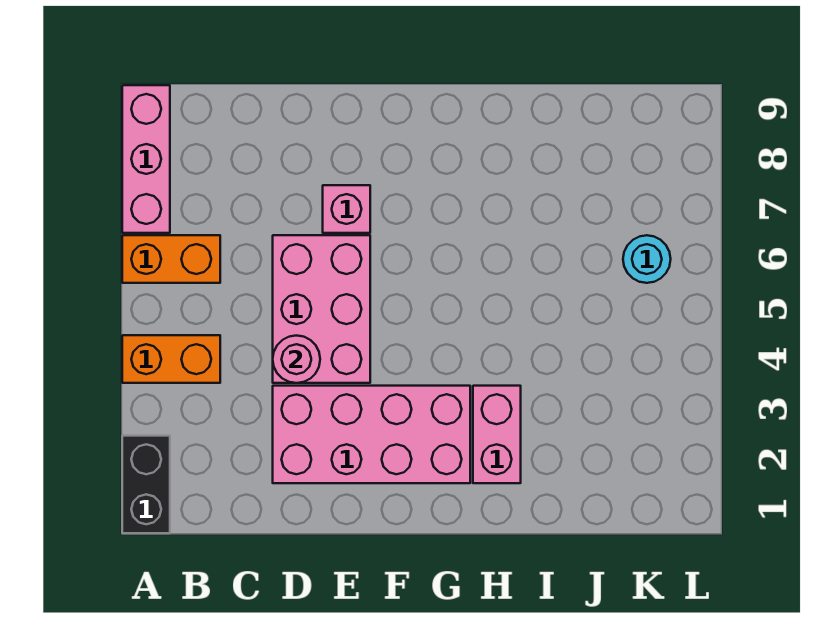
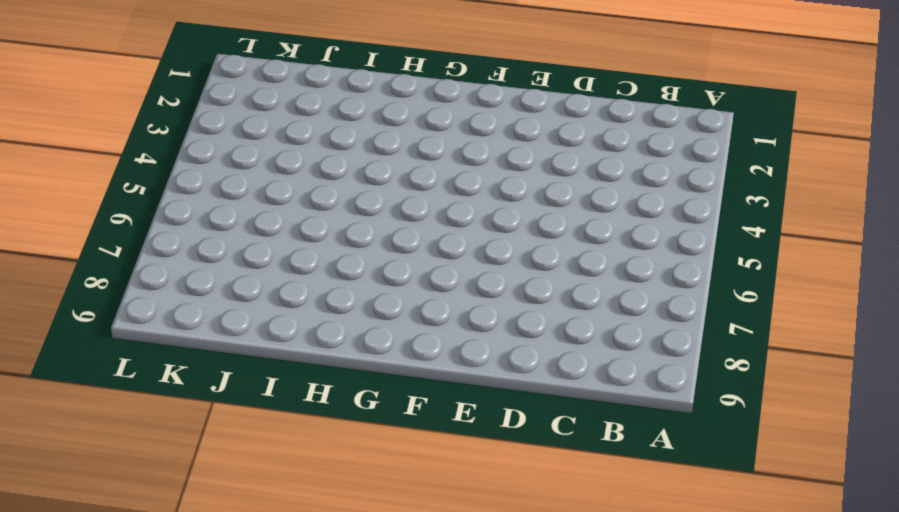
none -> black brick A1:A2 level 1
none -> orange brick A4:B4 level 1

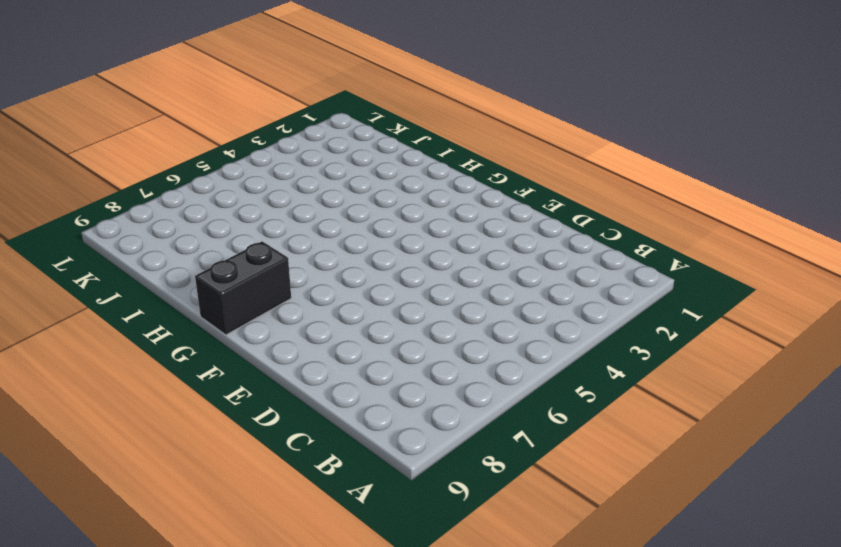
black brick G8:G9 level 1 -> black brick A1:A2 level 1
none -> orange brick A4:B4 level 1
none -> orange brick A6:B6 level 1

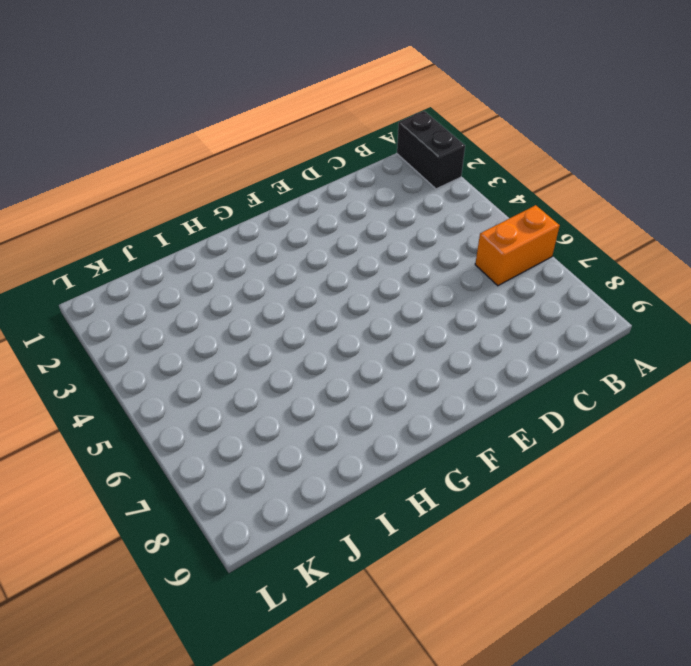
none -> orange brick A4:B4 level 1
none -> pink brick A7:A9 level 1

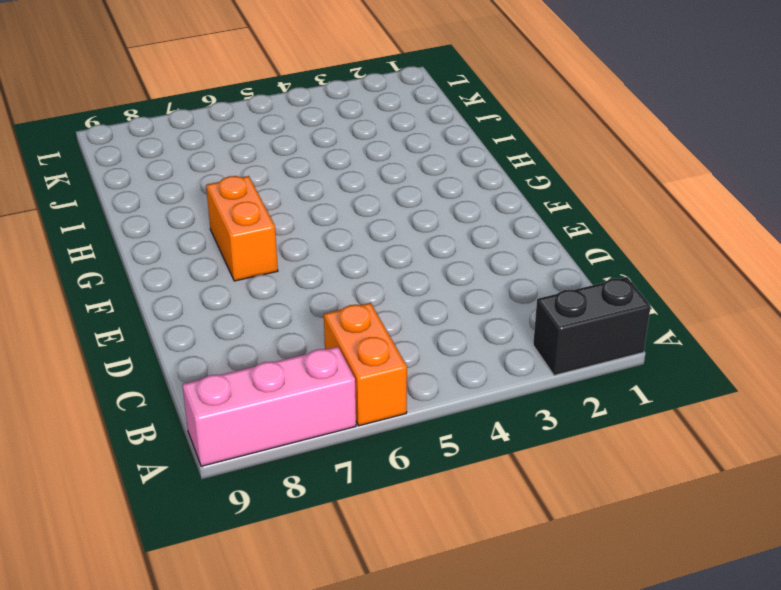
orange brick F7:G7 level 1 -> orange brick A4:B4 level 1
none -> pink brick D2:G3 level 1
none -> pink brick D4:E6 level 1

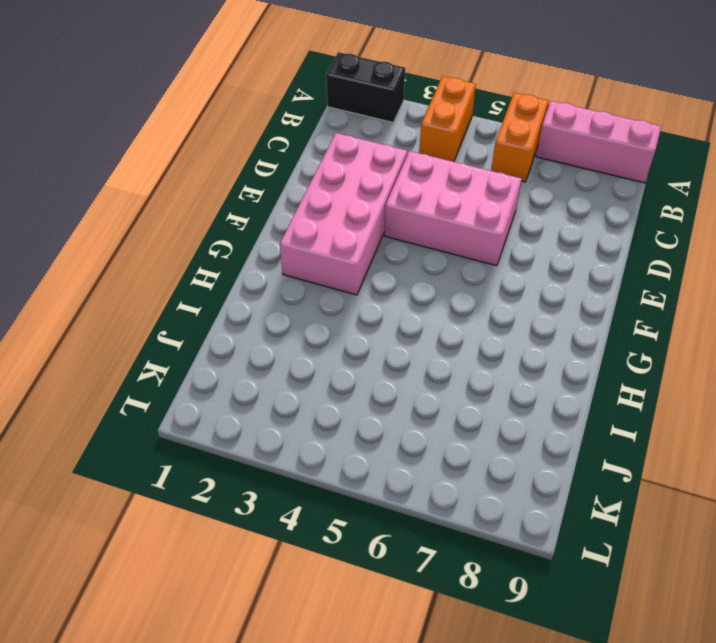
none -> pink brick E7 level 1
none -> pink brick H2:H3 level 1

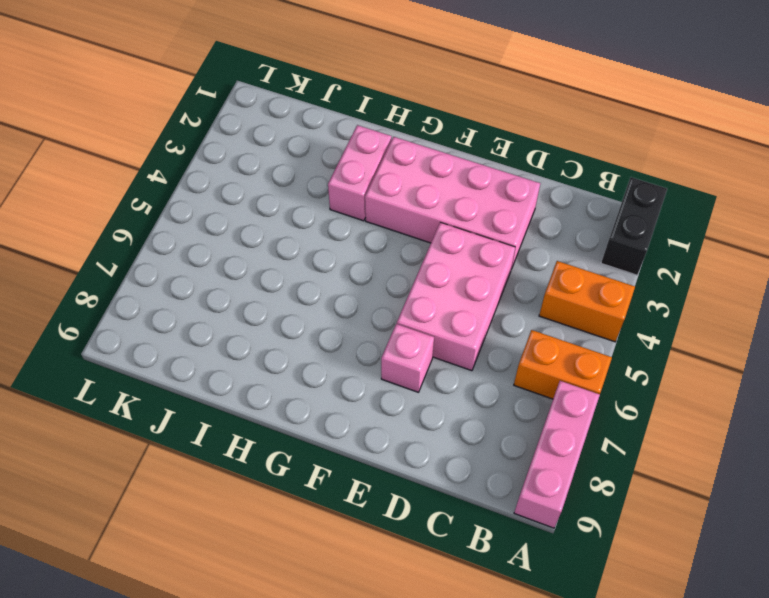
none -> cyan round brick K6 level 1
none -> pink round brick D4 level 2

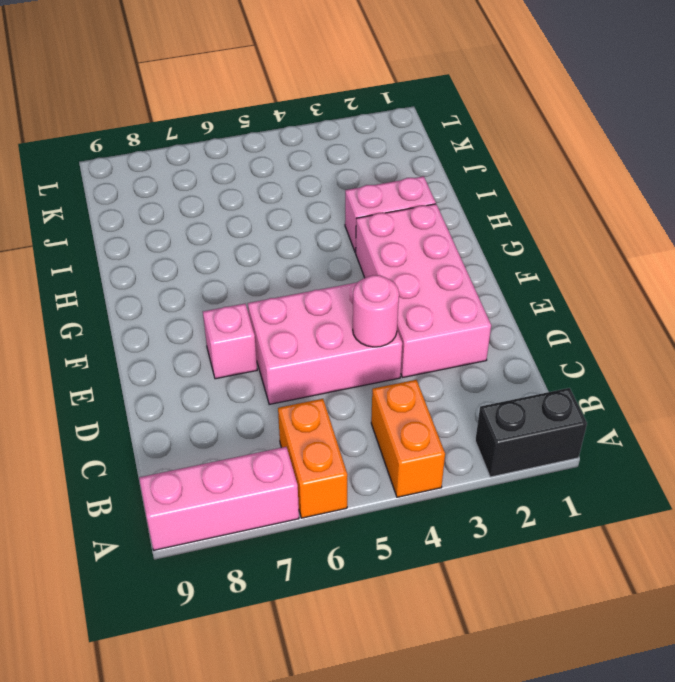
none -> cyan round brick K6 level 1

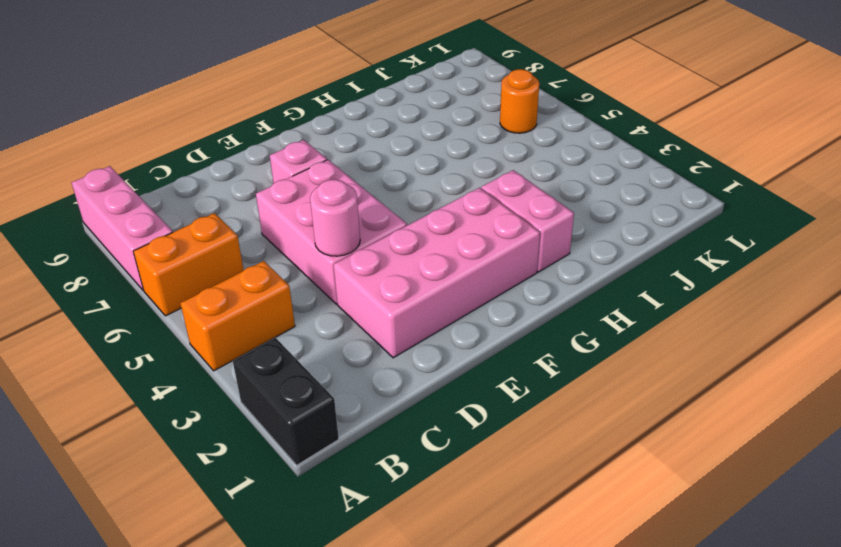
orange round brick K6 level 1 -> cyan round brick K6 level 1

